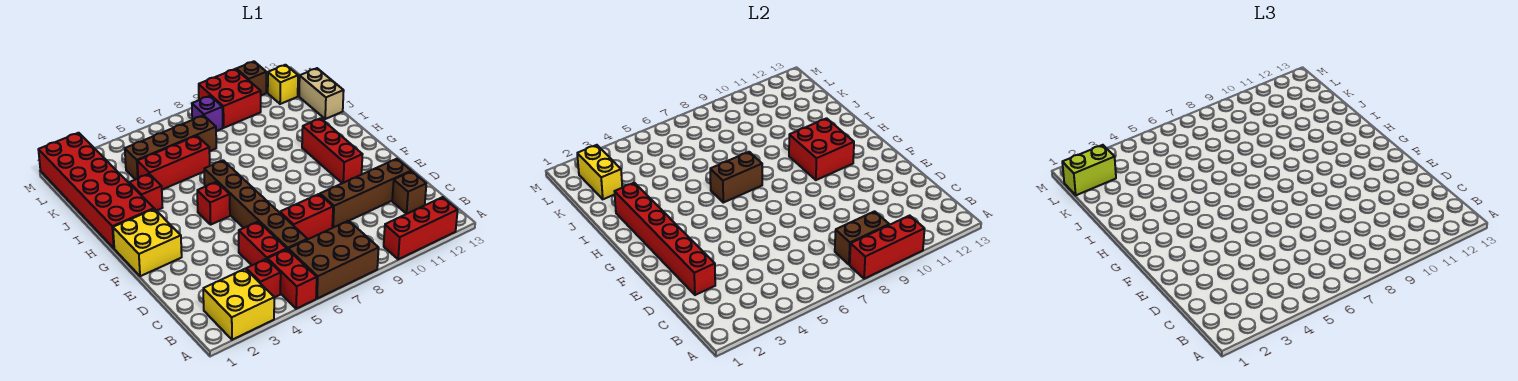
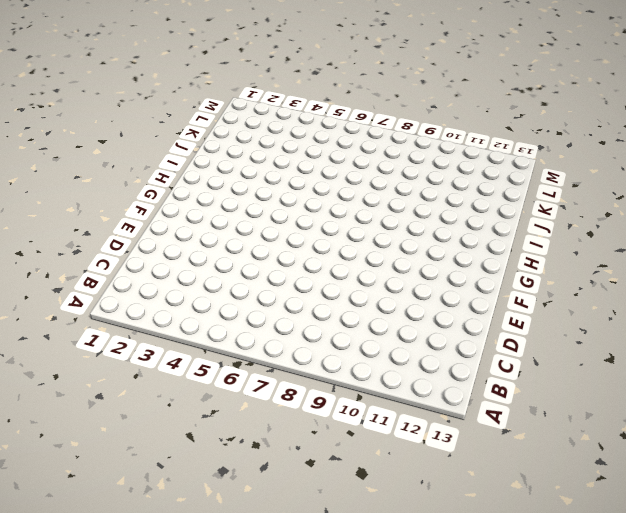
none -> yellow brick A2:B3 level 1
none -> red brick A5:B5 level 1
none -> brown brick A6:B8 level 1

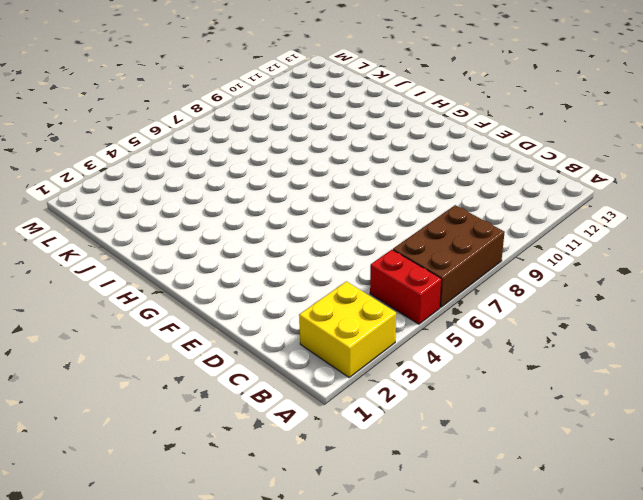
none -> red brick A10:A12 level 1
none -> red brick B4 level 1
none -> red brick C5:D5 level 1

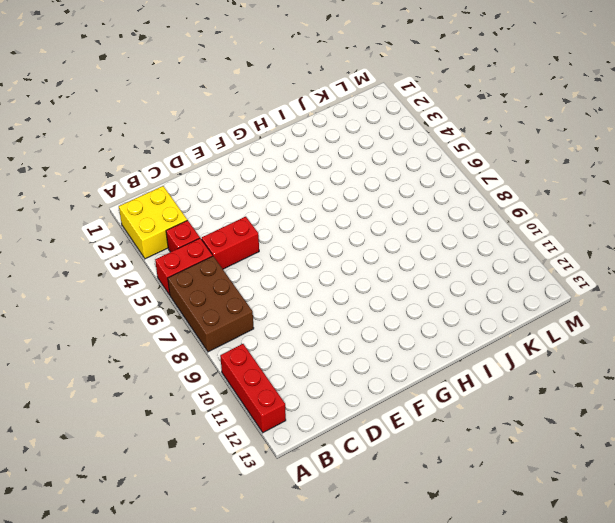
none -> brown brick C6:H6 level 1
none -> brown brick C12 level 1
none -> red brick D7:D8 level 1

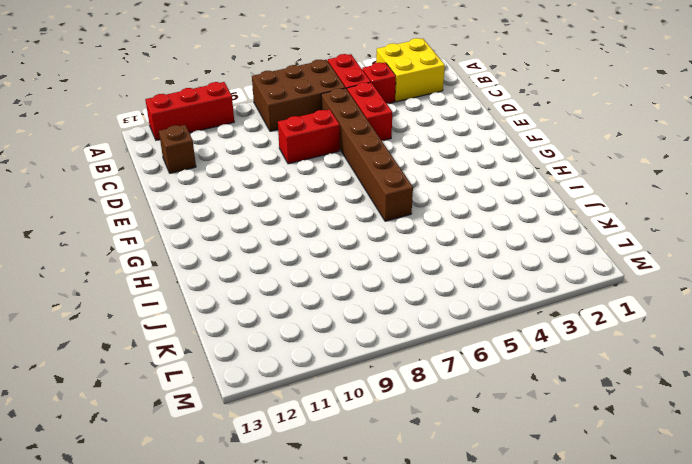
none -> brown brick D9:D12 level 1
none -> yellow brick F1:G2 level 1
none -> red brick F11:H11 level 1

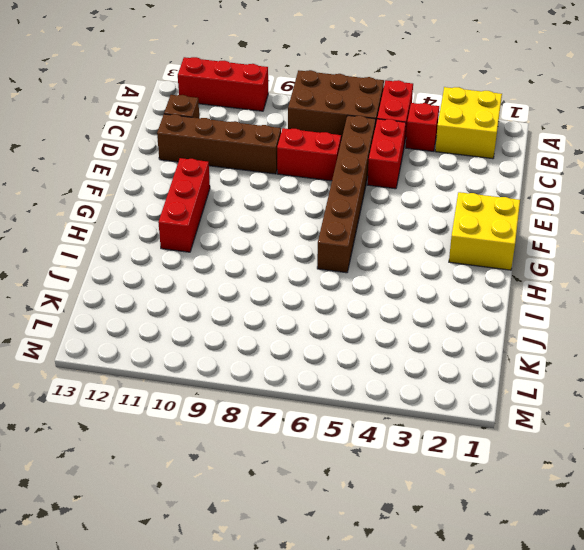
none -> red brick G5 level 1
none -> red brick H1:M2 level 1
none -> red brick I3 level 1

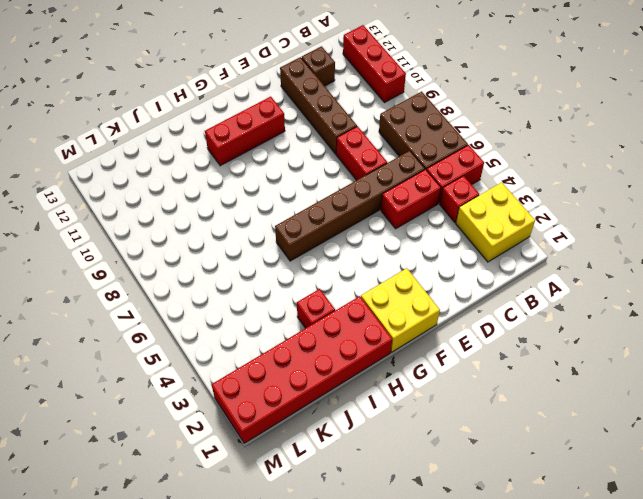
none -> red brick G5 level 1
none -> red brick J4:J6 level 1
none -> tan brick J13:K13 level 1

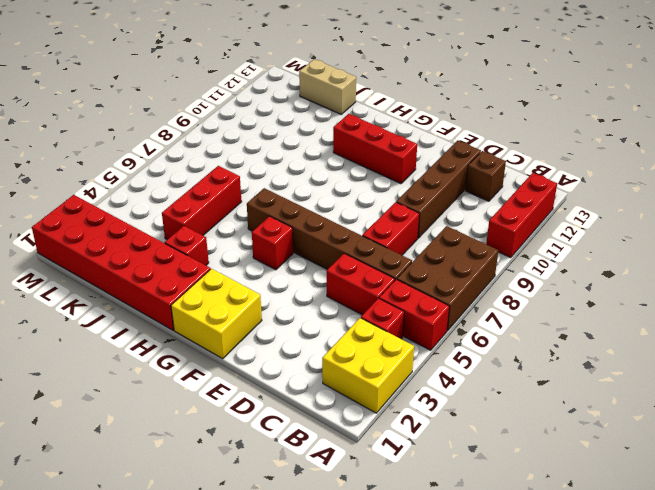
none -> brown brick K4:K7 level 1
none -> purple brick L8 level 1
none -> red brick L9:M10 level 1

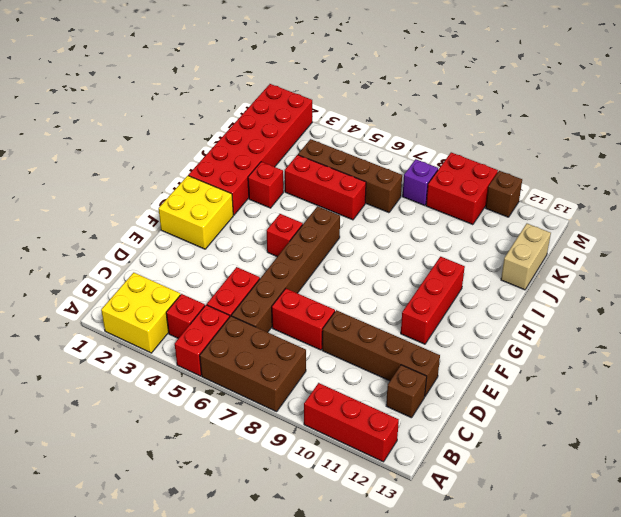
none -> yellow brick L12 level 1
none -> red brick A8:A10 level 2
none -> brown brick B8:B9 level 2

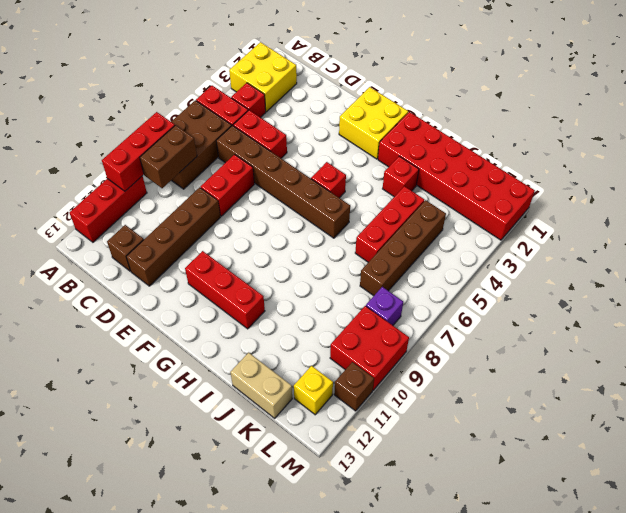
none -> red brick D2:I2 level 2
none -> red brick G10:H11 level 2
none -> brown brick H6:H7 level 2

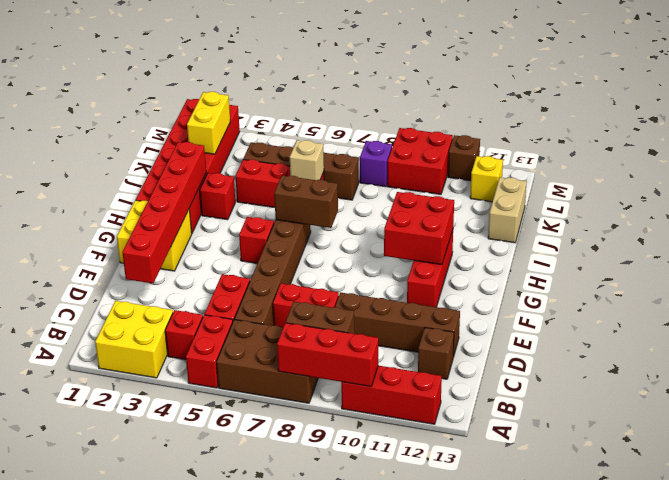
tan brick J6 level 2 -> none
none -> lime brick L1:L2 level 3

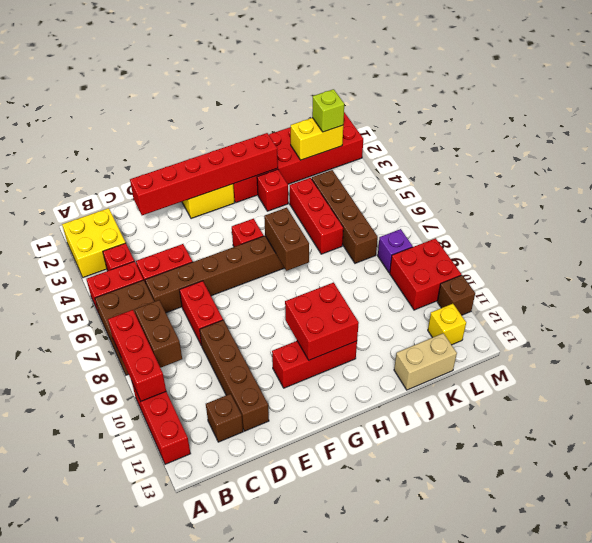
lime brick L2 level 3 -> lime brick L1:L2 level 3

